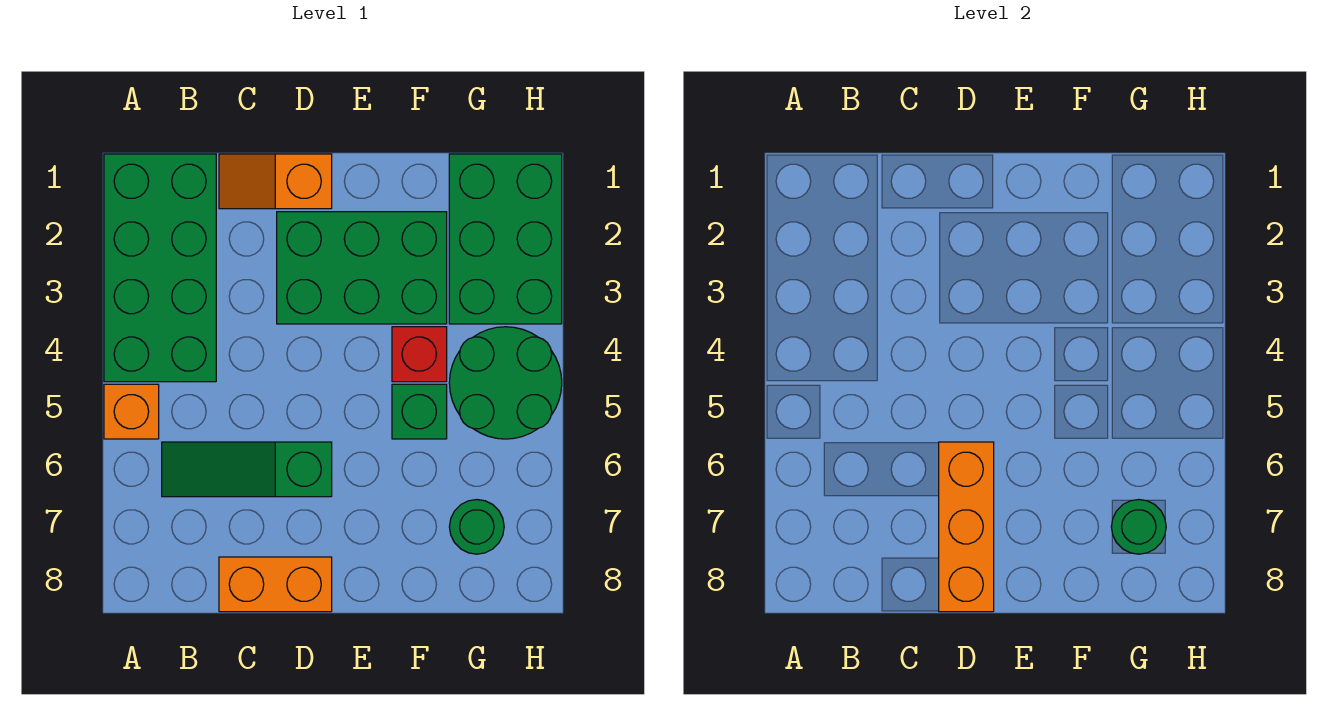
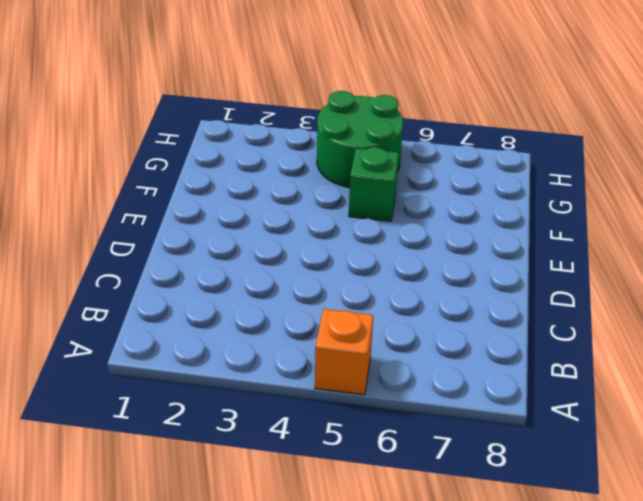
none -> green brick A1:B4 level 1
none -> green slope B6:D6 level 1 top D
none -> orange slope C1:D1 level 1 top D

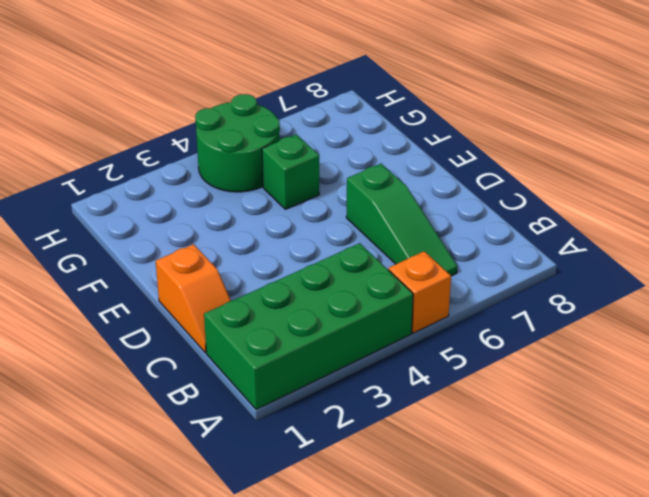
none -> orange brick C8:D8 level 1
none -> green brick D2:F3 level 1
none -> red brick F4 level 1

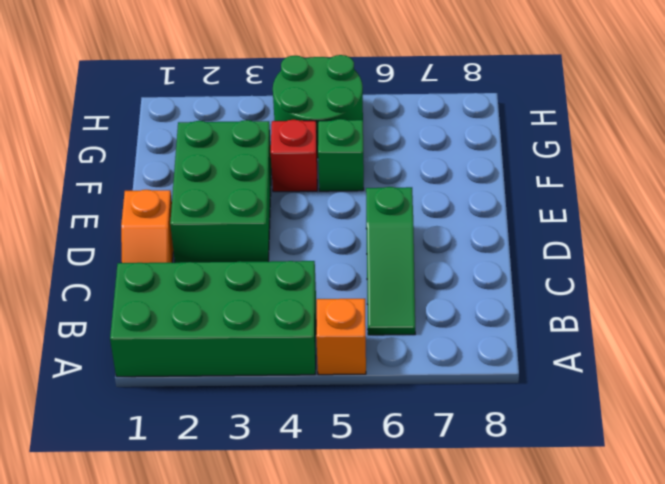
none -> orange brick C8:D8 level 1
none -> green brick G1:H3 level 1
none -> green round brick G7 level 1

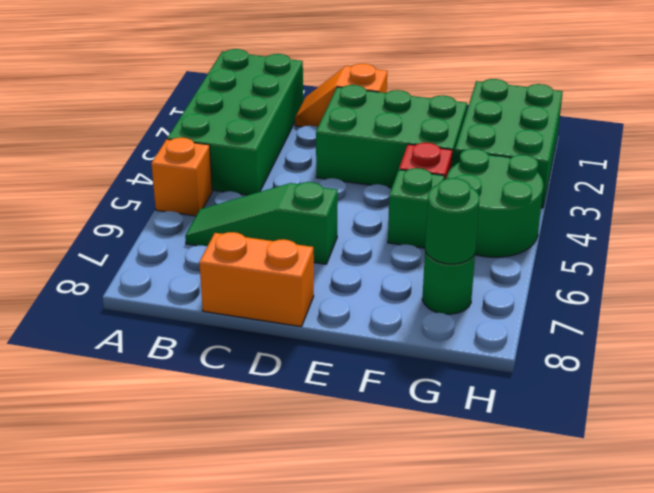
none -> orange brick D6:D8 level 2

